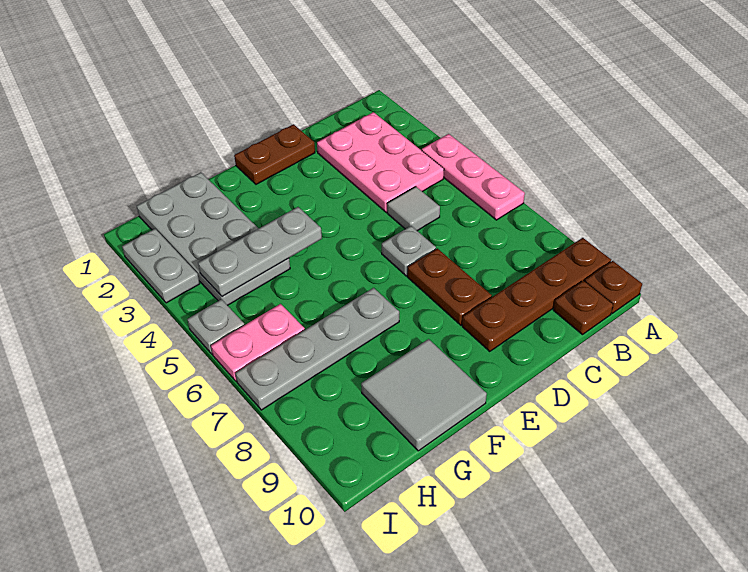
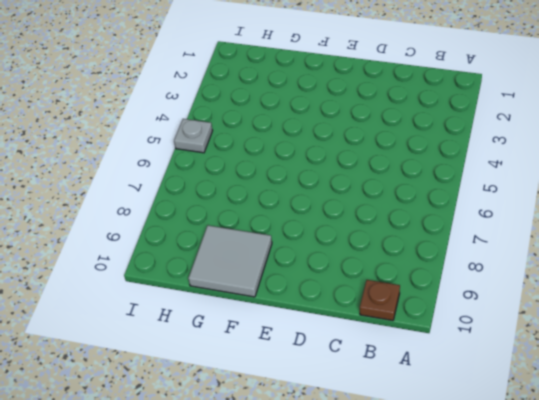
none -> pink plate A4:A6 level 1
none -> brown plate A9:D9 level 1
none -> brown plate A10 level 1

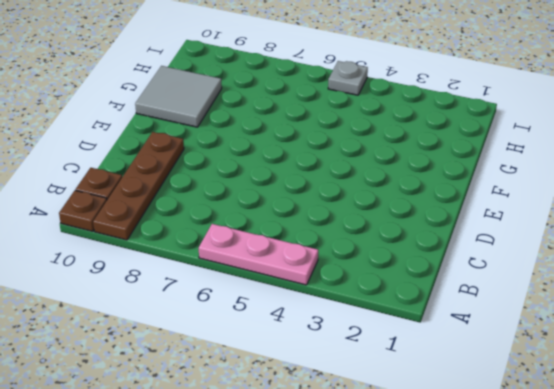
none -> pink plate B2:C4 level 1
none -> grey tile C5 level 1
none -> brown plate D1:E1 level 1

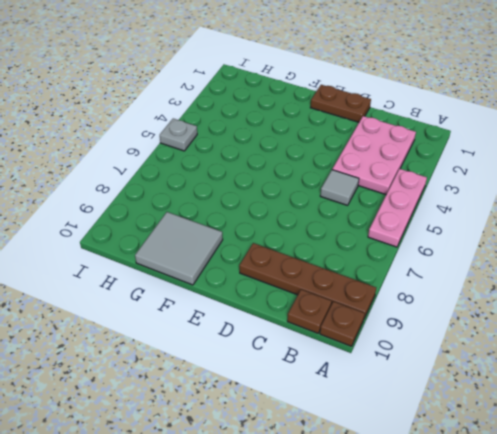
none -> grey plate D6 level 1
none -> brown plate D7:D8 level 1
none -> grey plate F7:I7 level 1

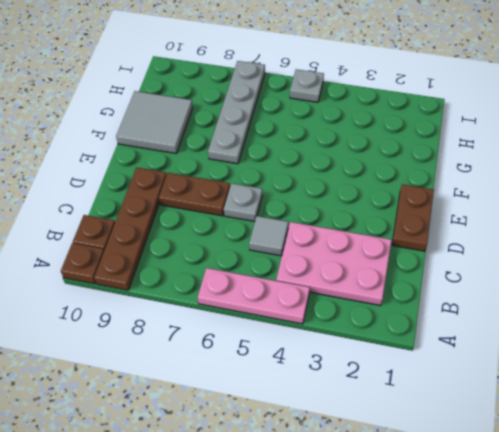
none -> grey plate G1:H4 level 1
none -> pink plate H6:I6 level 1
none -> grey plate I2:I3 level 1

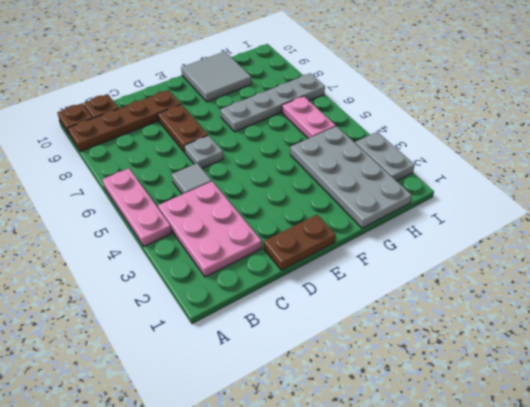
pink plate H5:H6 level 1 -> pink plate H6:I6 level 1
none -> grey plate I5 level 1
none -> grey plate F4:H4 level 2

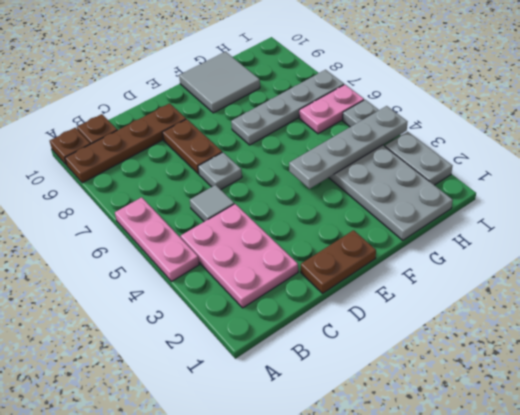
grey plate F4:I4 level 2 -> grey plate F4:H4 level 2

